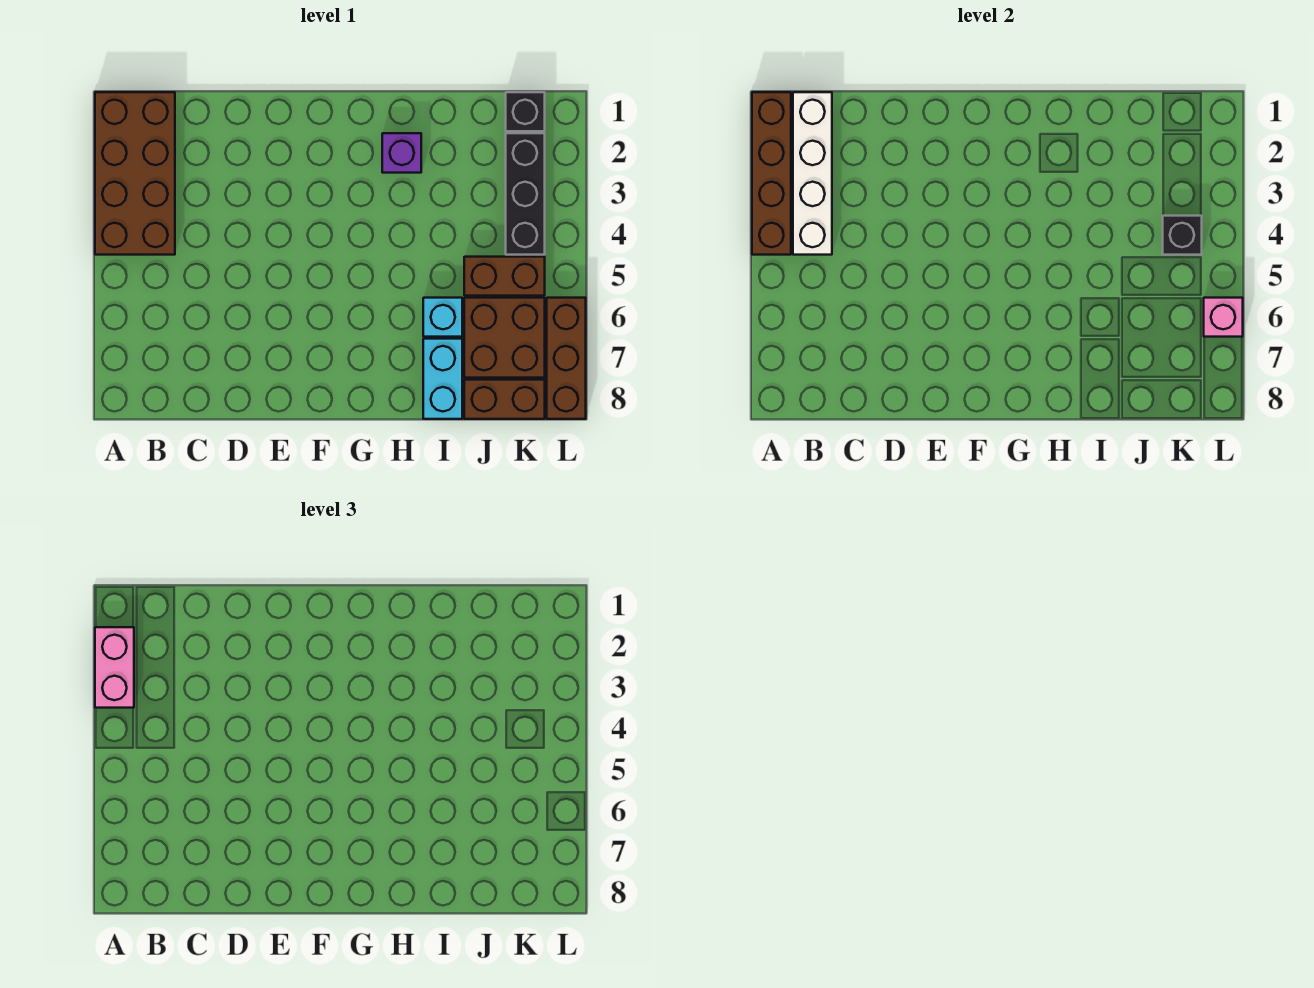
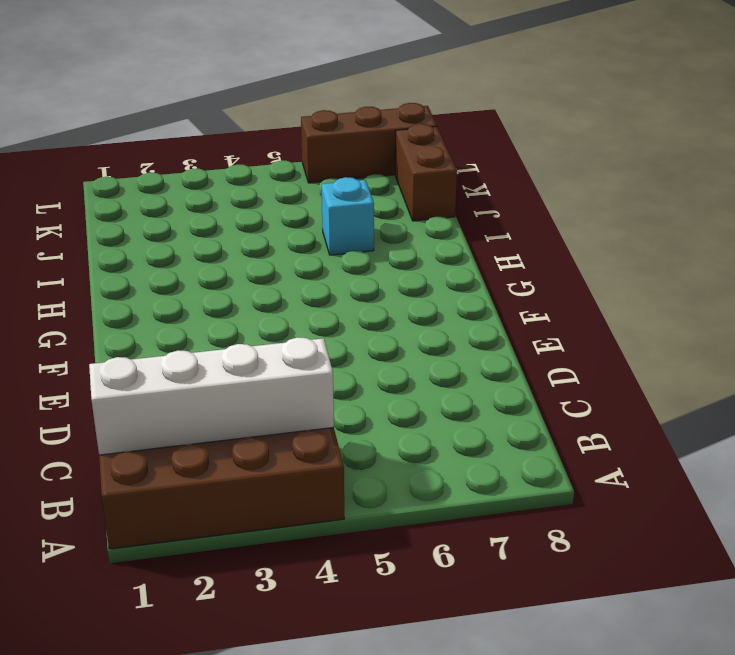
none -> purple brick H2 level 1
none -> cyan brick I7:I8 level 1
none -> brown brick J5:K5 level 1

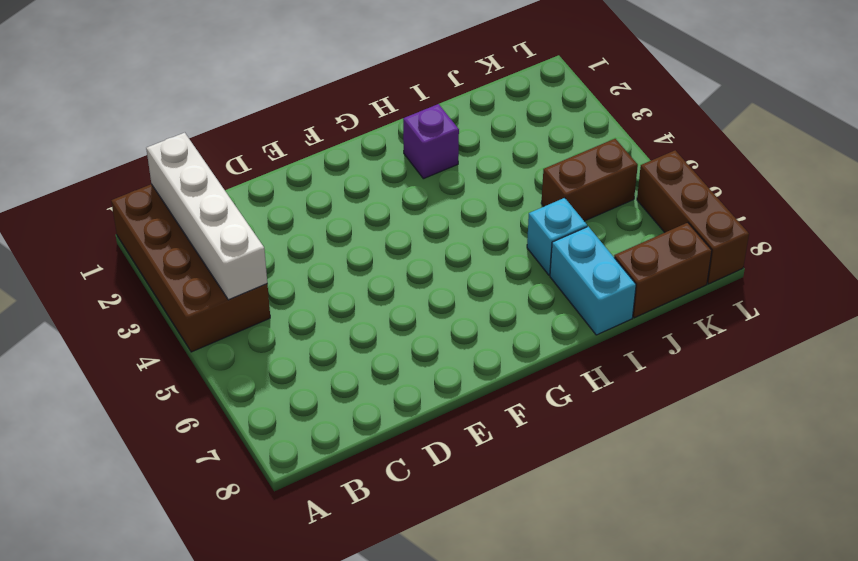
none -> brown brick J6:K7 level 1
none -> black brick K1 level 1
none -> black brick K2:K4 level 1

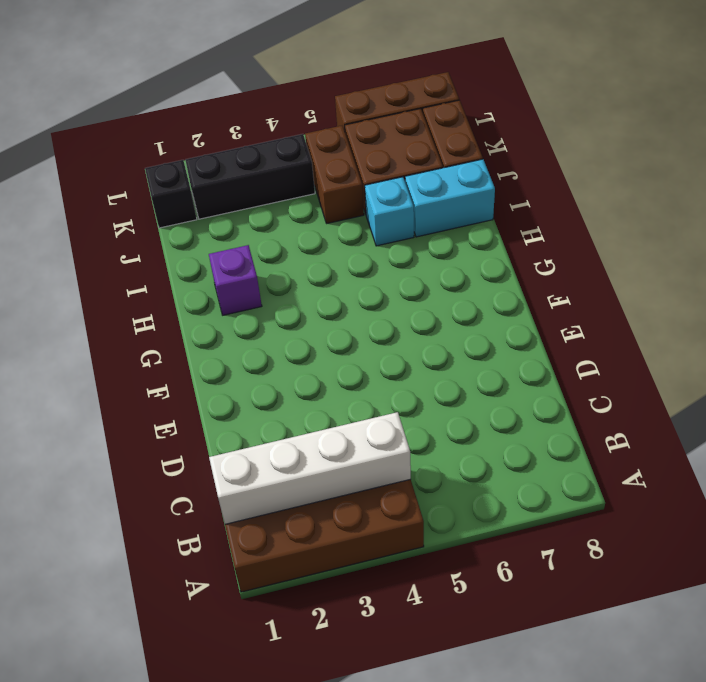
none -> brown brick A1:A4 level 2
none -> black brick K4 level 2
none -> pink brick L6 level 2

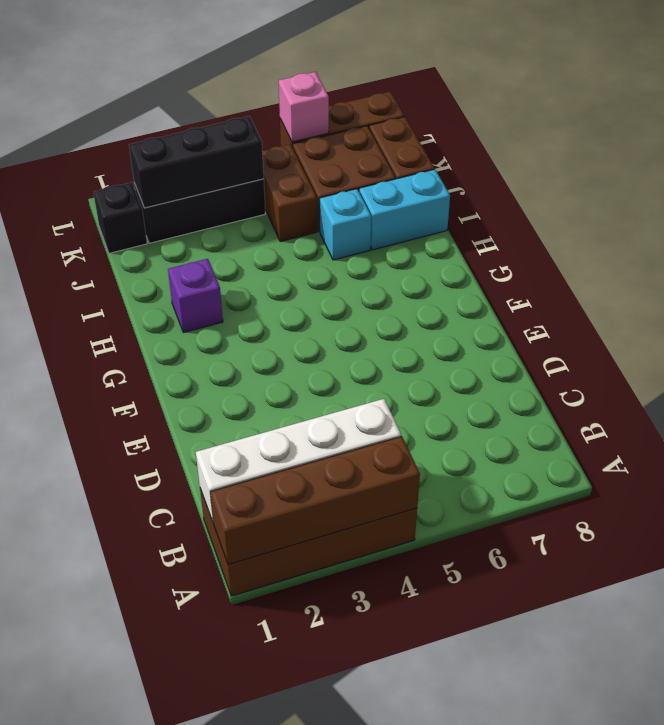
black brick K2:K4 level 2 -> black brick K4 level 2
none -> pink brick A2:A3 level 3

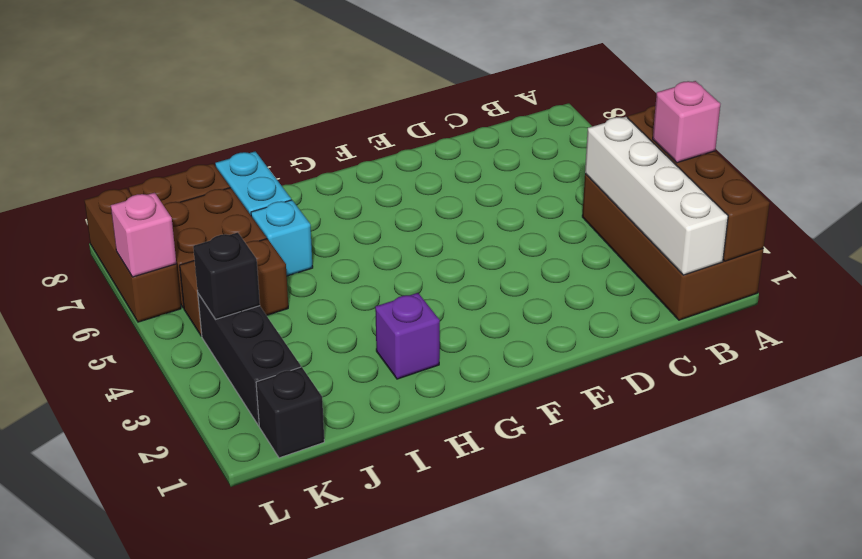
pink brick A3 level 3 -> pink brick A2:A3 level 3

